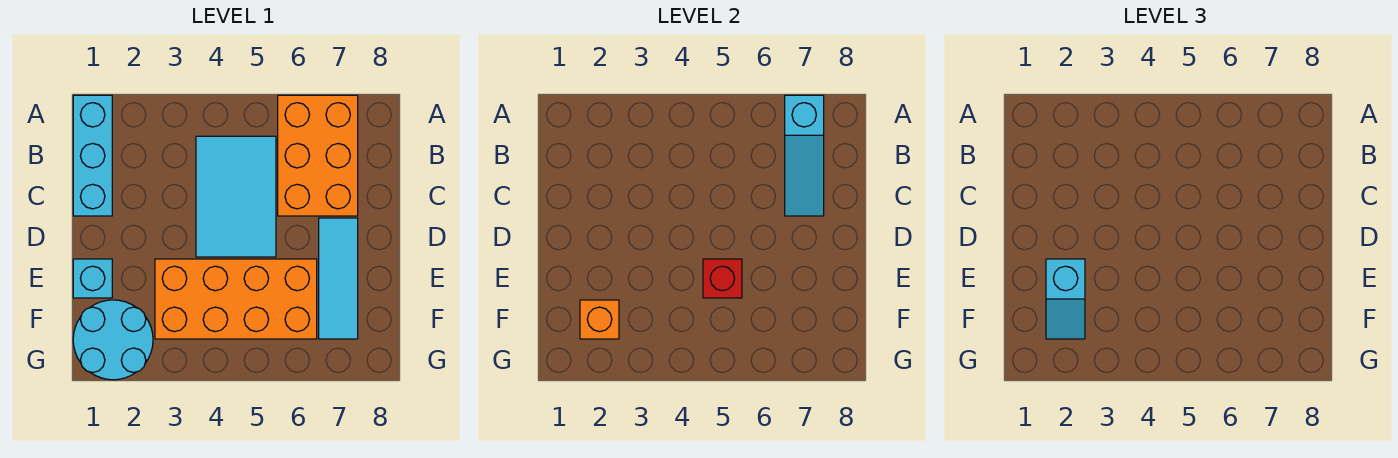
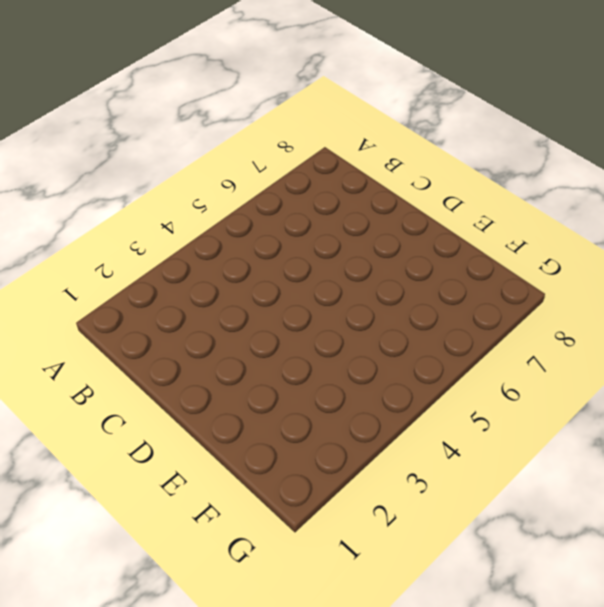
none -> cyan brick A1:C1 level 1
none -> orange brick A6:C7 level 1

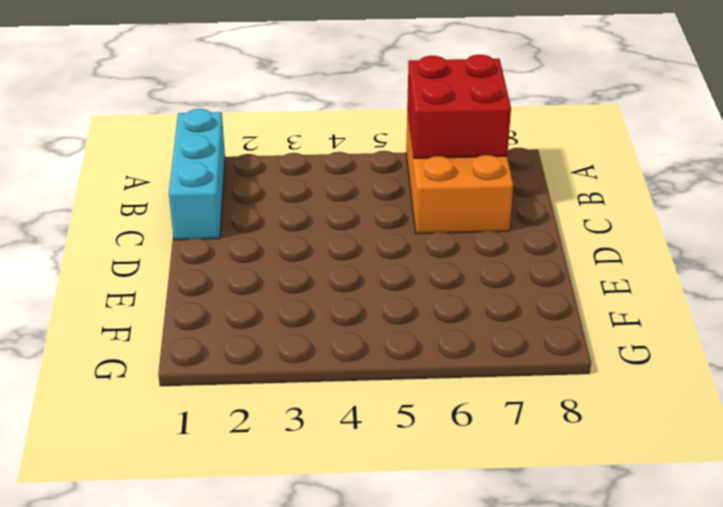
red brick A6:B7 level 2 -> cyan slope A7:C7 level 2 top A
none -> cyan tile B4:D5 level 1
none -> cyan tile D7:F7 level 1

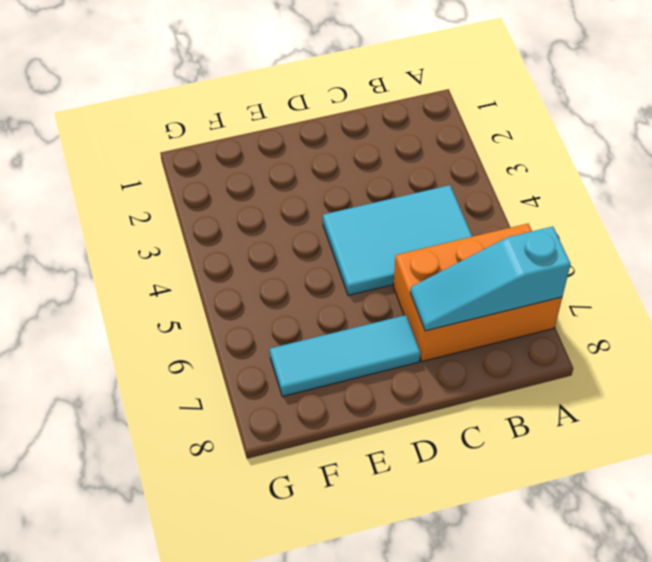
none -> cyan brick A1:C1 level 1
none -> cyan brick E1 level 1

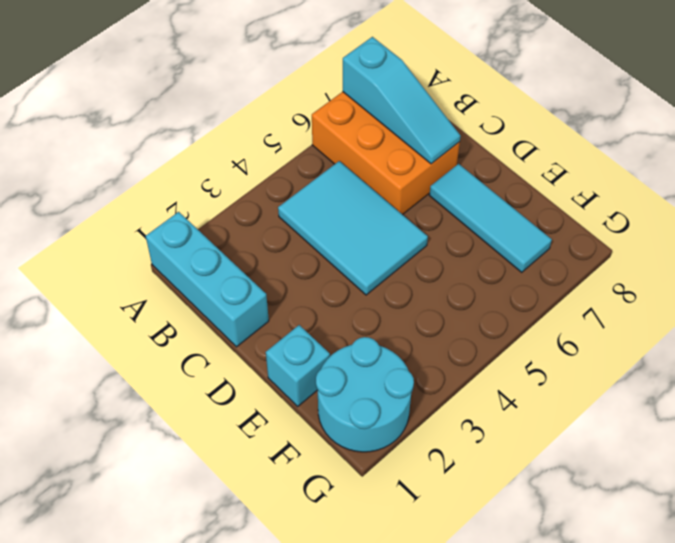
none -> orange brick E3:F6 level 1
none -> red brick E5 level 2

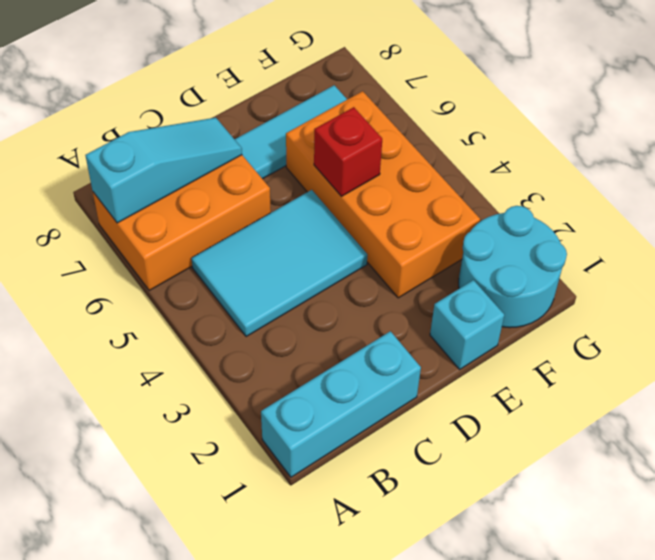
none -> orange brick F2 level 2
none -> cyan slope E2:F2 level 3 top E

